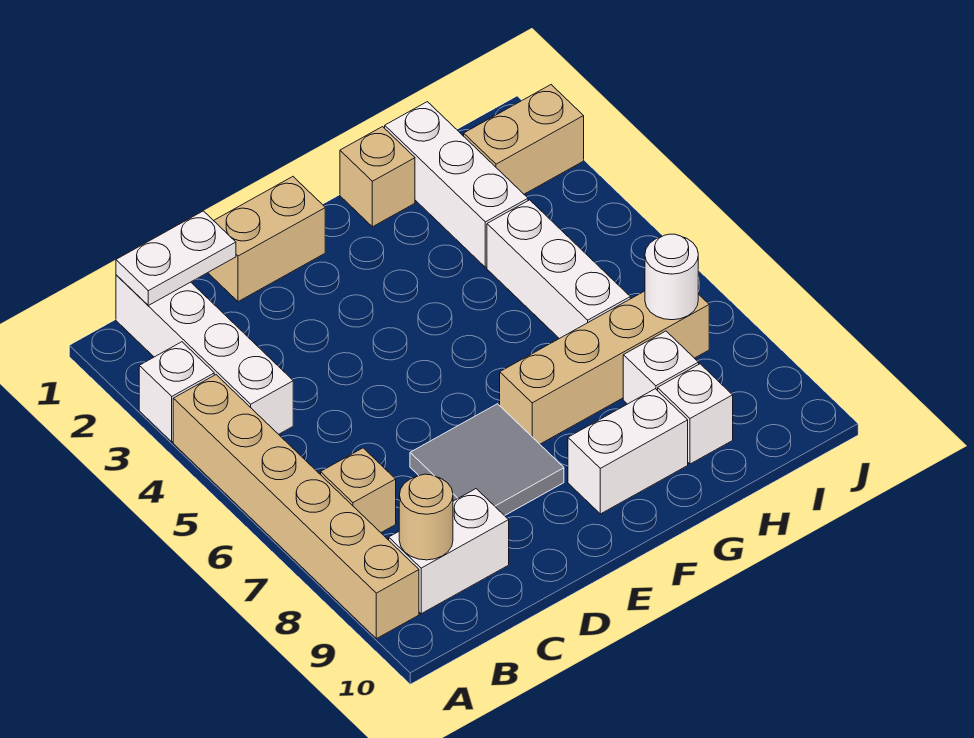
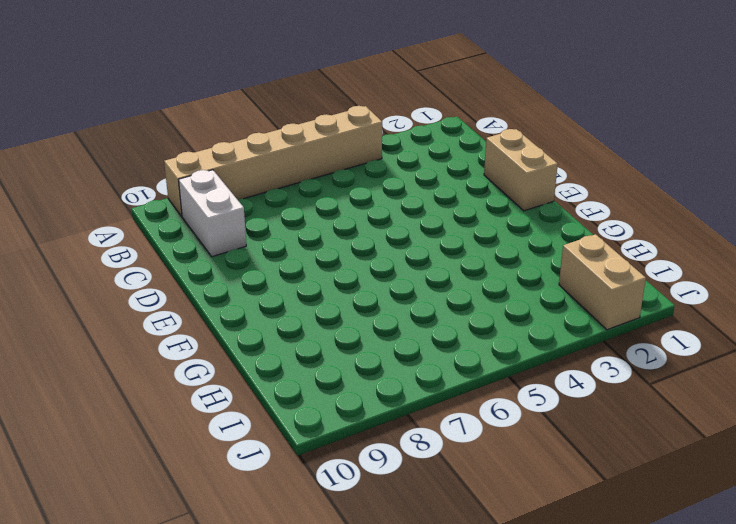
none -> white brick A3 level 1
none -> white brick B1:B4 level 1
none -> tan brick B7 level 1

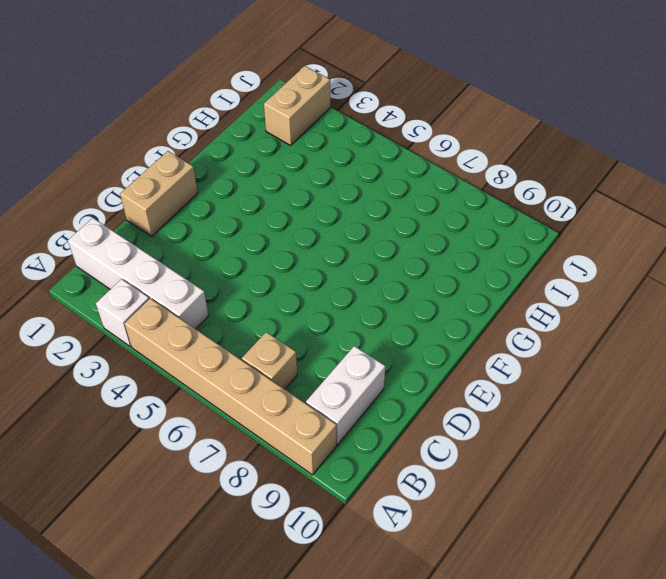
none -> grey tile D7:E8 level 1
none -> tan brick F7:I7 level 1
none -> white brick F9:G9 level 1

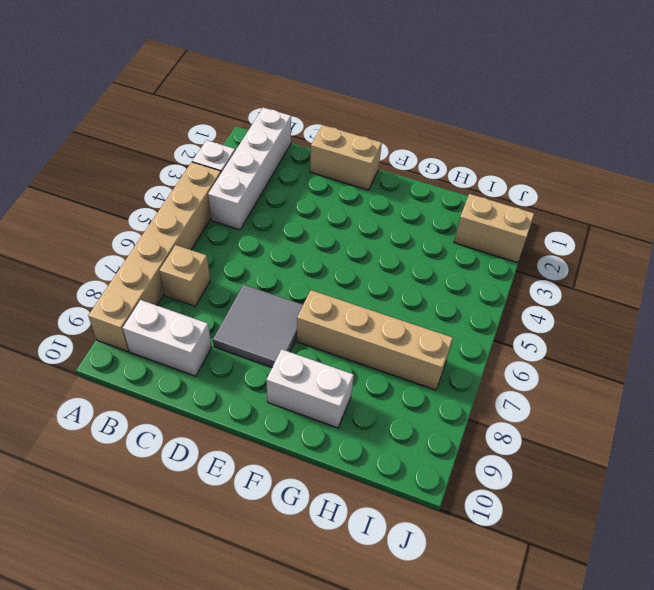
none -> tan brick G1 level 1
none -> white brick H1:H3 level 1
none -> white brick H4:H6 level 1

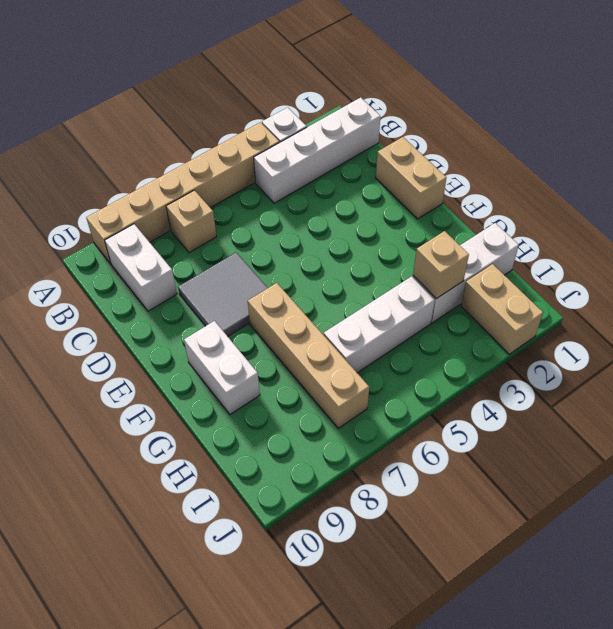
tan brick H3 level 2 -> tan brick G1 level 1
none -> white brick H8 level 1
none -> white brick H9 level 1
none -> white plate B1:C1 level 2

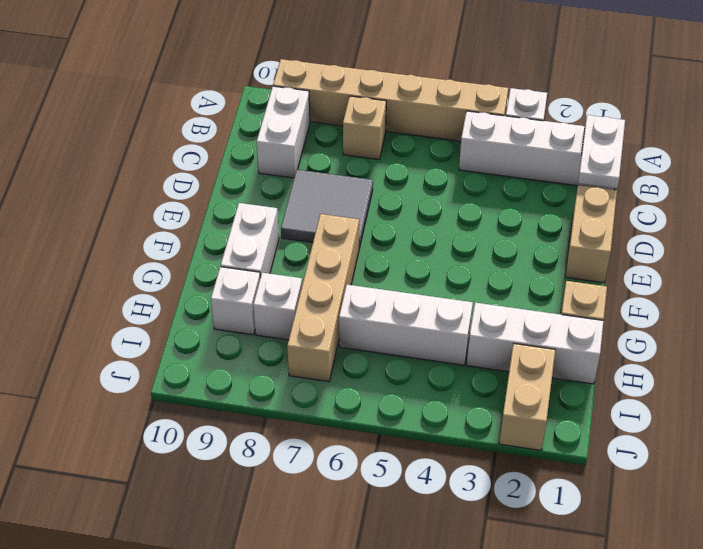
none -> tan round brick B9 level 2
none -> white round brick I7 level 2

